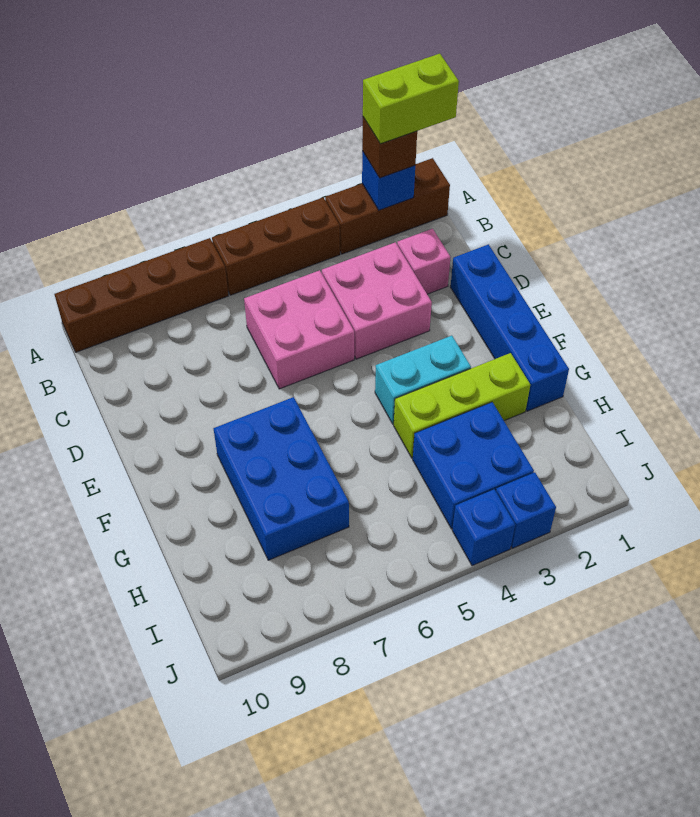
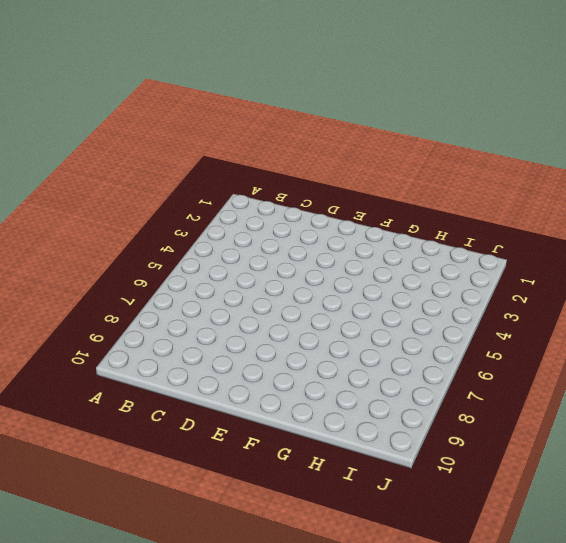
none -> brown brick A1:A3 level 1
none -> brown brick A4:A6 level 1
none -> brown brick A7:A10 level 1

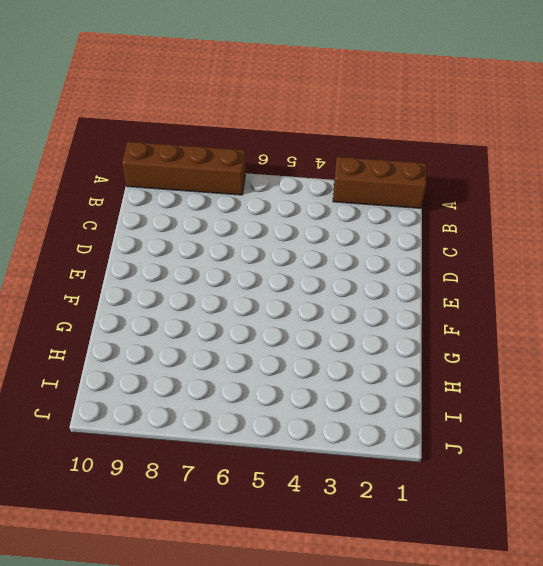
none -> brown brick A4:A6 level 1
none -> pink brick C2 level 1
none -> pink brick C3:D4 level 1

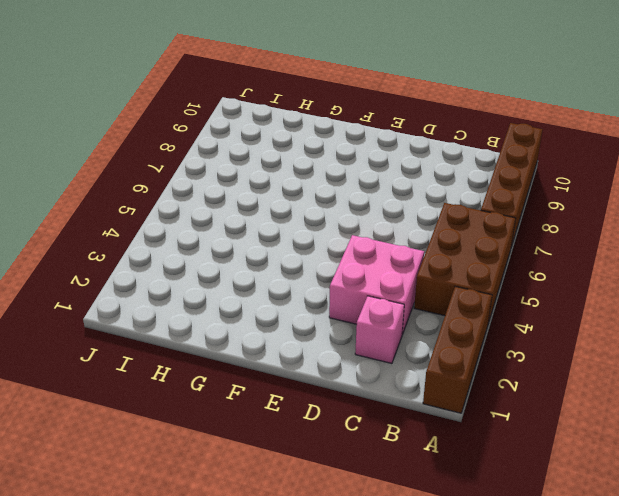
brown brick A4:B6 level 1 -> brown brick A4:A6 level 1
none -> pink brick C5:D6 level 1
none -> blue brick D1:G1 level 1
none -> cyan brick F3:F4 level 1

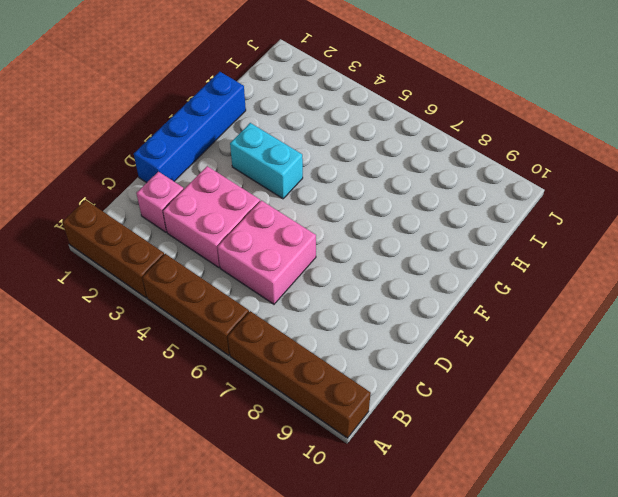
none -> blue brick F7:H8 level 1
none -> lime brick G2:G4 level 1
none -> blue brick H3:I4 level 1

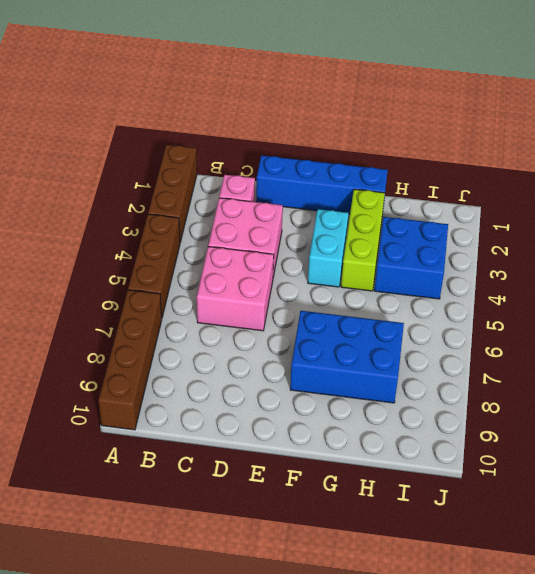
none -> blue brick J3 level 1
none -> blue brick J4 level 1
none -> blue brick A2 level 2

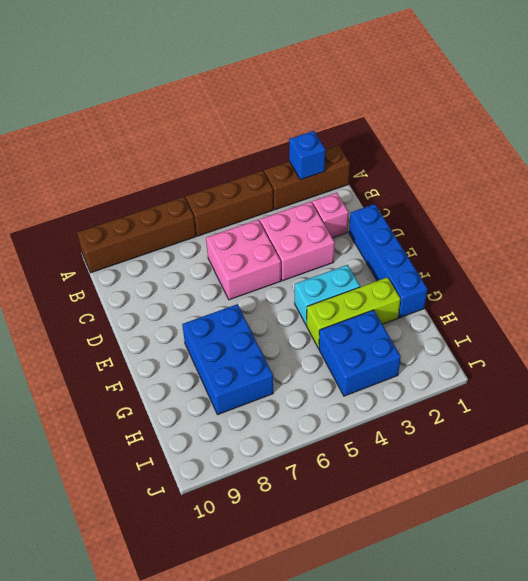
none -> blue brick J3 level 1
none -> blue brick J4 level 1
none -> brown brick A2 level 3

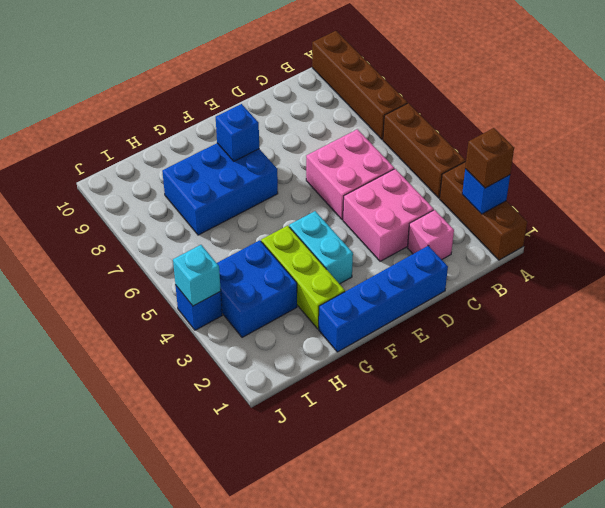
blue brick F8 level 2 -> blue brick J3 level 1
cyan brick J4 level 2 -> none
none -> lime brick A1:A2 level 4

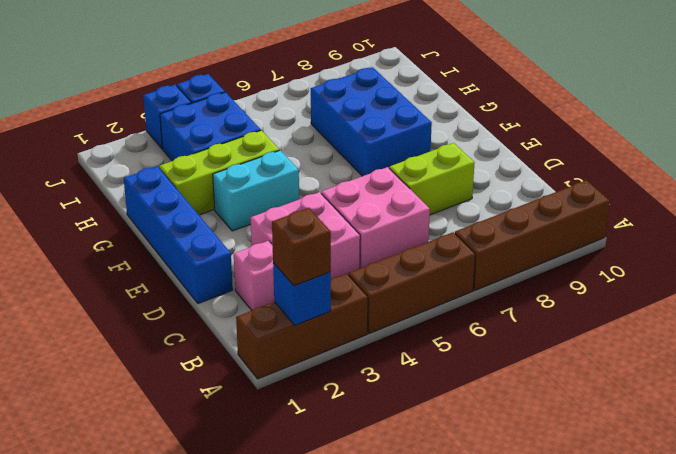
lime brick D7:D8 level 1 -> lime brick A1:A2 level 4

